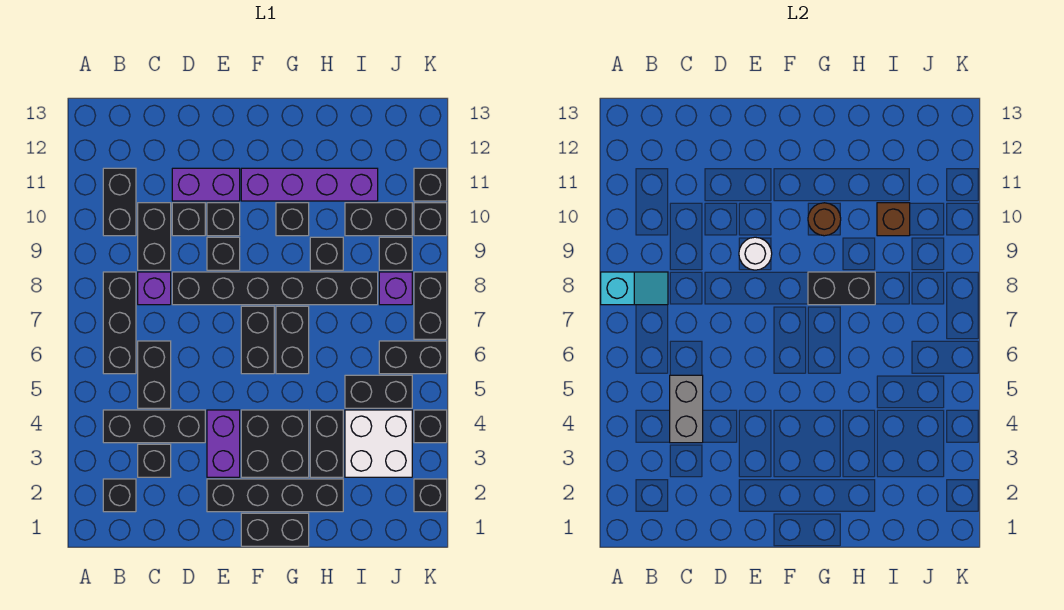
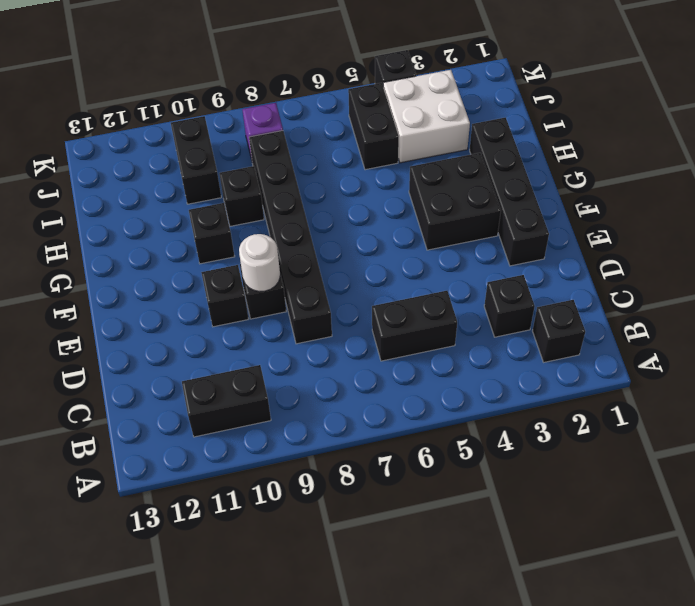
none -> black brick B4:D4 level 1
none -> black brick B6:B8 level 1
none -> purple brick C8 level 1
none -> black brick C9:C10 level 1

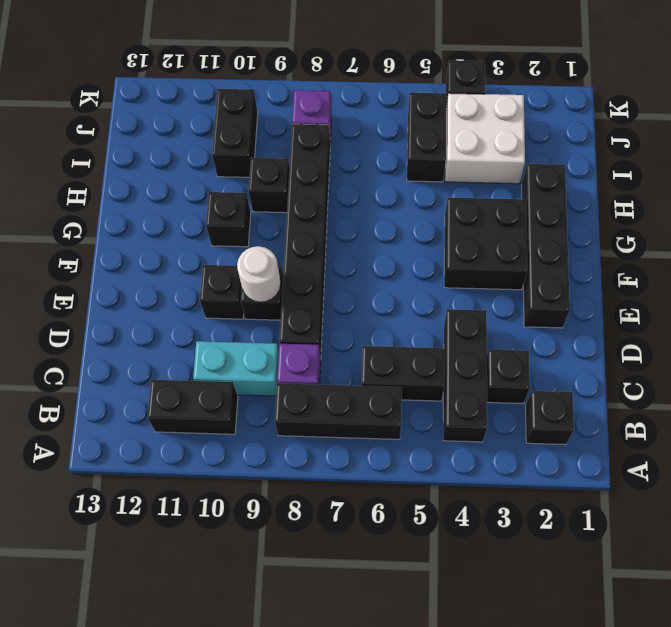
cyan brick C9:C10 level 1 -> black brick C9:C10 level 1
none -> black brick D10 level 1
none -> purple brick D11:E11 level 1
none -> purple brick E3:E4 level 1
none -> black brick F1:G1 level 1

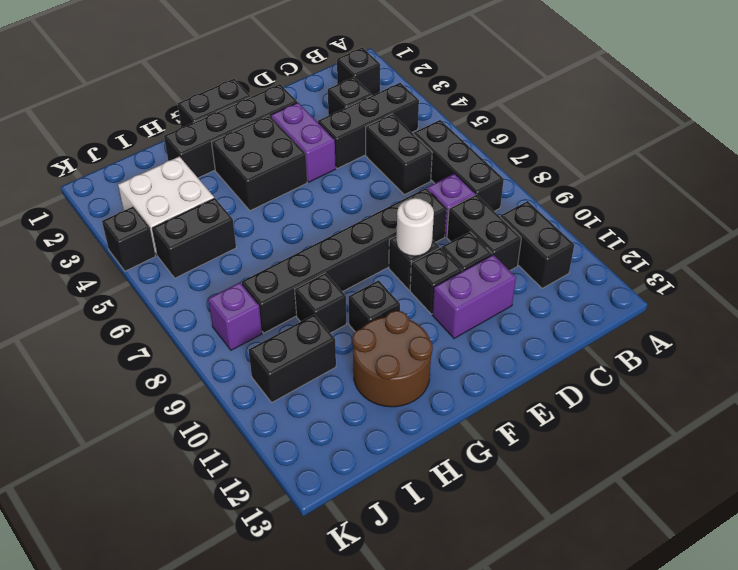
brown round brick G11:H12 level 1 -> purple brick F11:I11 level 1
none -> black brick F6:F7 level 1
none -> black brick G6:G7 level 1
none -> black brick H3:H4 level 1
none -> black brick J6:K6 level 1

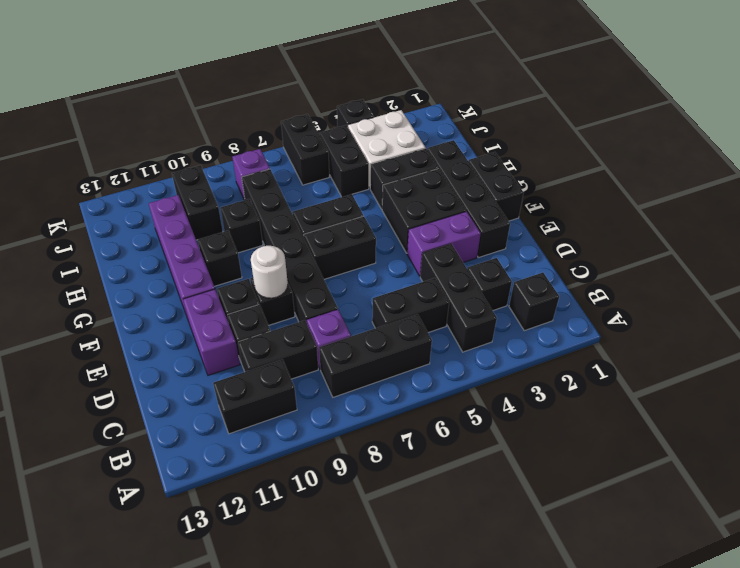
none -> black brick J9 level 1
none -> black brick K2 level 1
none -> black brick K7:K8 level 1
none -> black brick K10 level 1

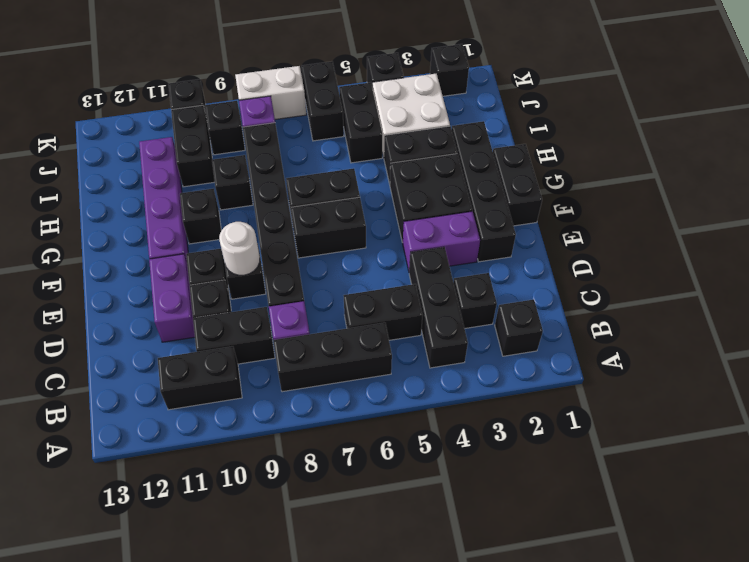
white brick K7:K8 level 1 -> black brick K7:K8 level 1
none -> black brick K11 level 1
none -> cyan slope A8:B8 level 2 top A
none -> grey brick C4:C5 level 2
none -> black brick G8:H8 level 2

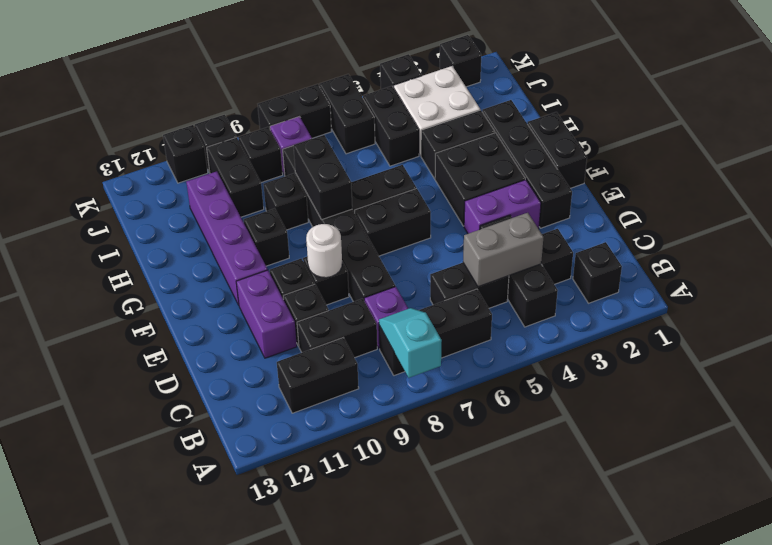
none -> brown round brick G10 level 2
none -> brown brick I10 level 2

